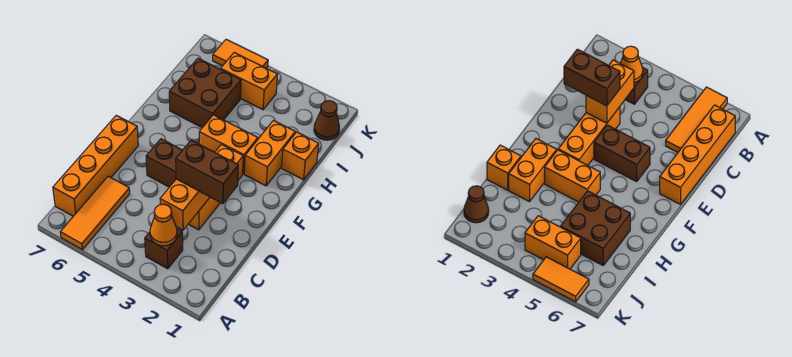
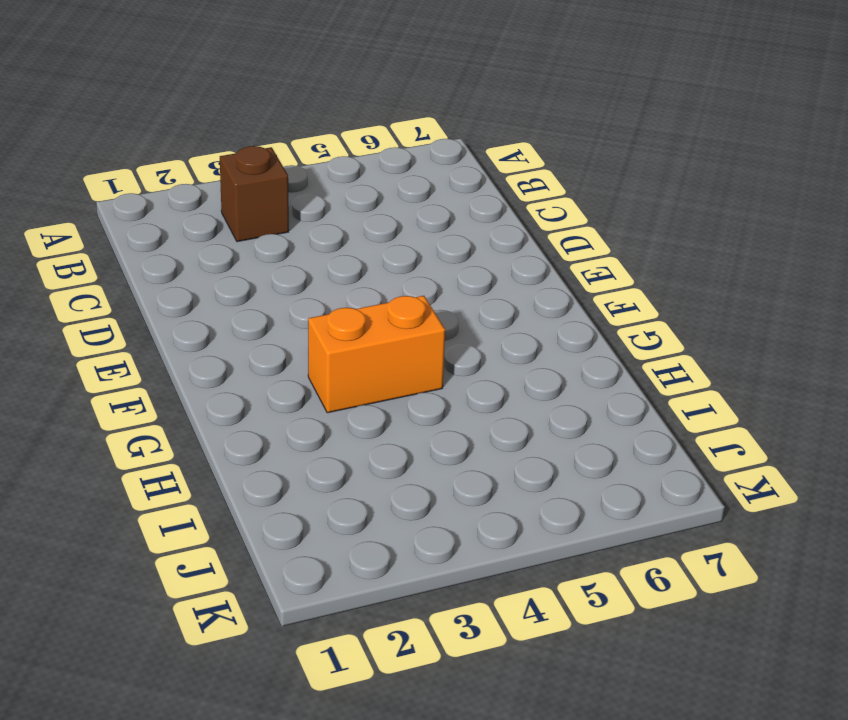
none -> orange tile A6:C6 level 1
none -> orange brick B7:E7 level 1
none -> orange brick D3:F3 level 1

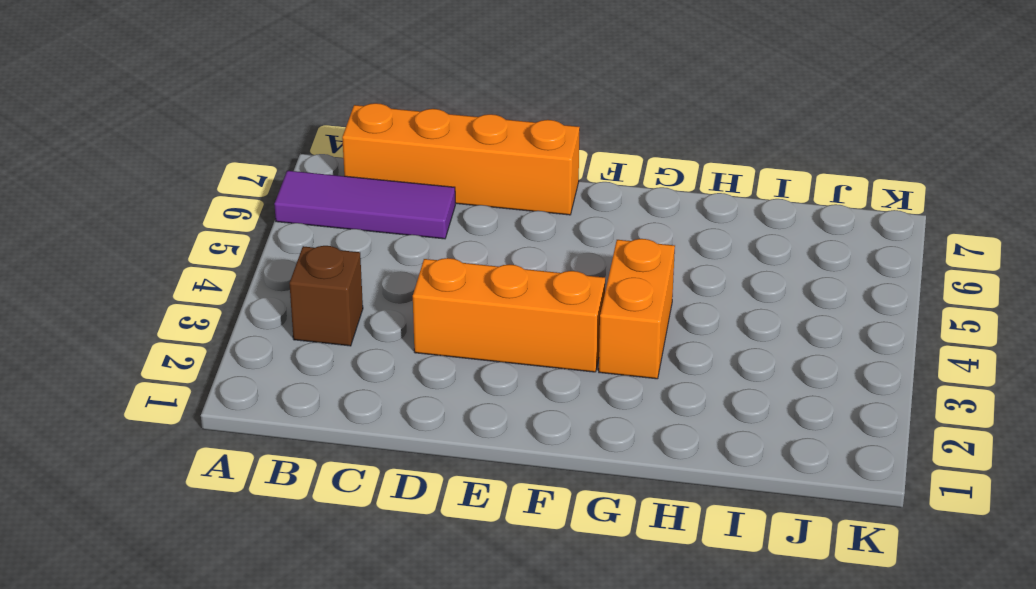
purple tile A6:C6 level 1 -> orange tile A6:C6 level 1
none -> brown brick E4:E5 level 1
none -> orange brick G2:H2 level 1
none -> orange brick H1 level 1

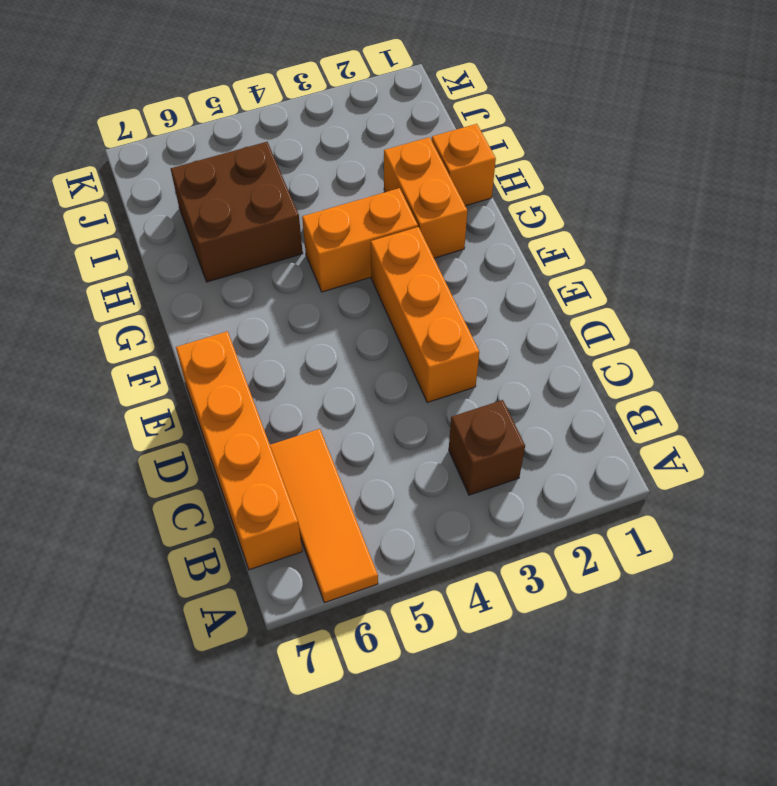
none -> brown brick E4:E5 level 1
none -> brown cone J1 level 1
none -> orange brick J4:J5 level 1

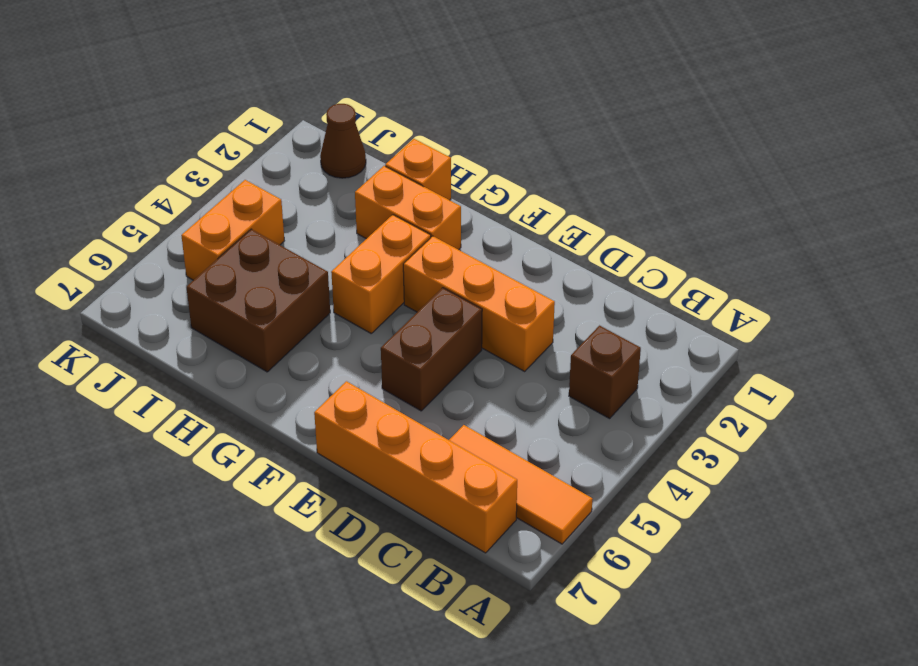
none -> orange tile K5:K6 level 1
none -> orange cone B3 level 2
none -> orange brick C3:D3 level 2

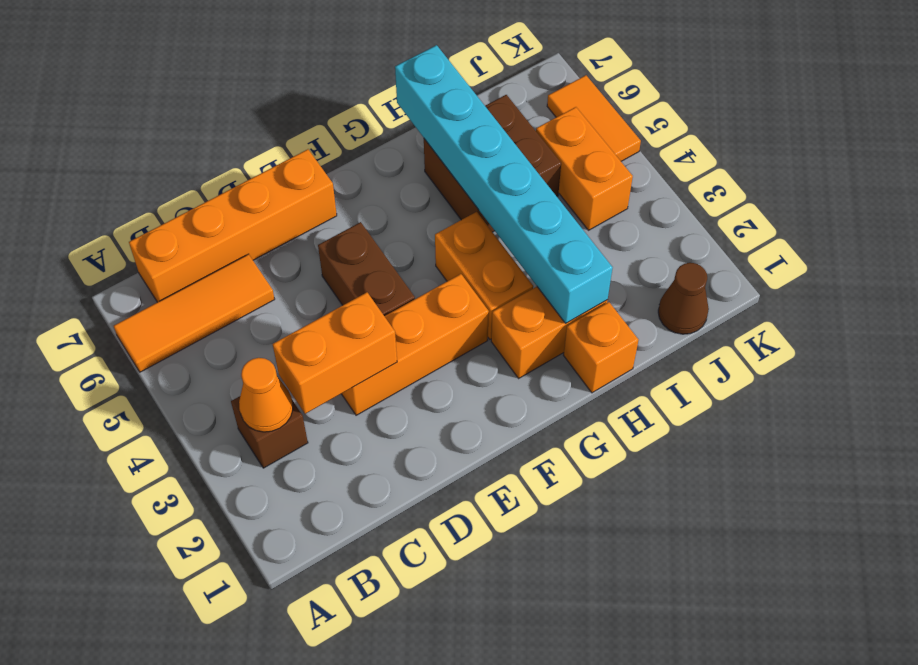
cyan brick H2:H7 level 2 -> none
none -> brown brick D2:D3 level 3

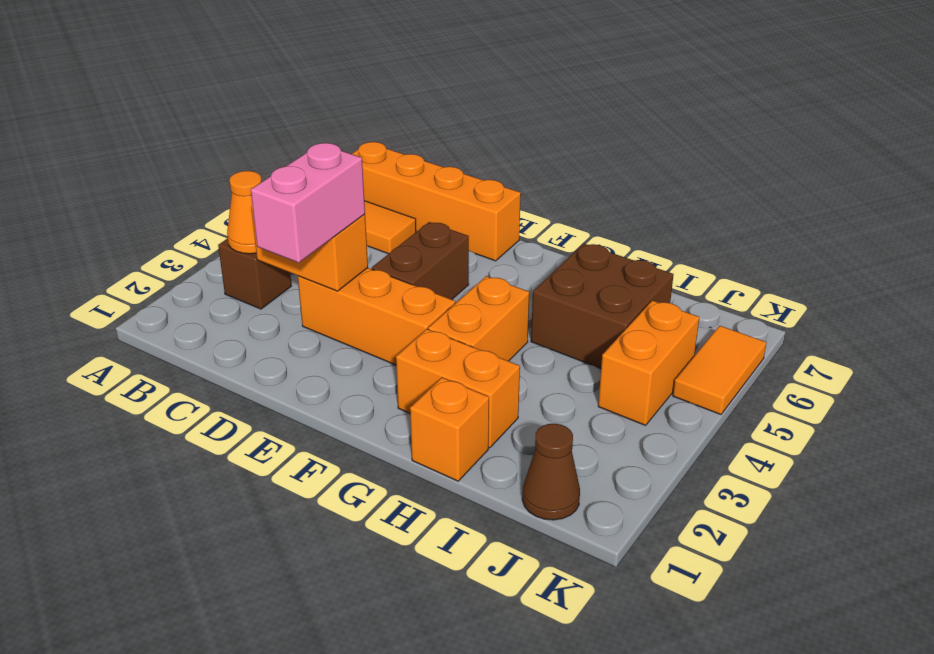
pink brick D2:D3 level 3 -> brown brick D2:D3 level 3

